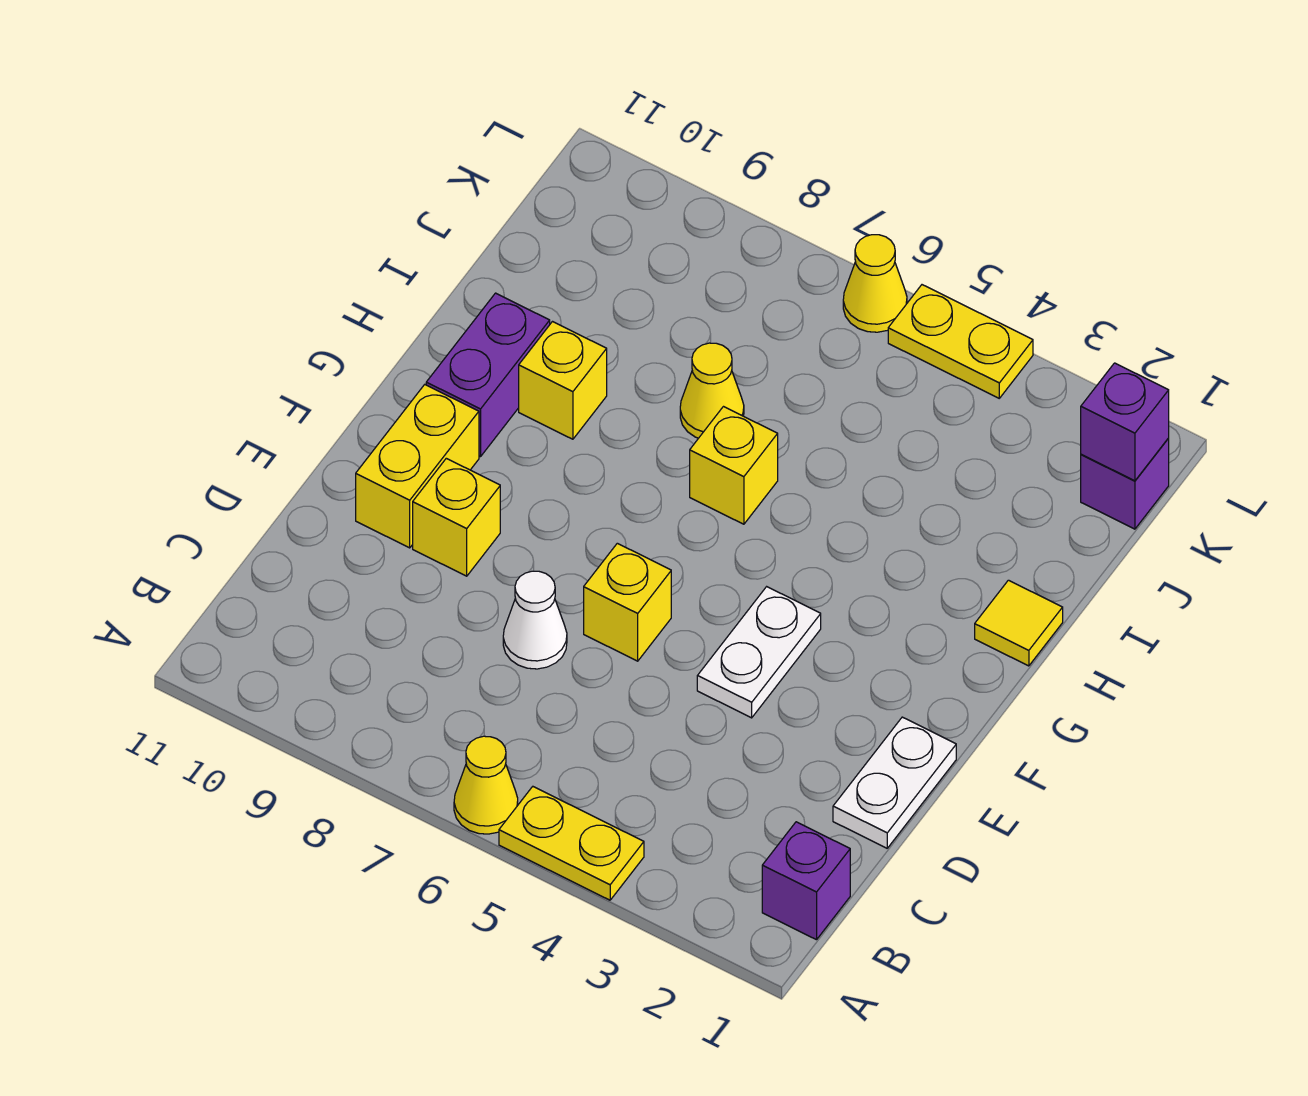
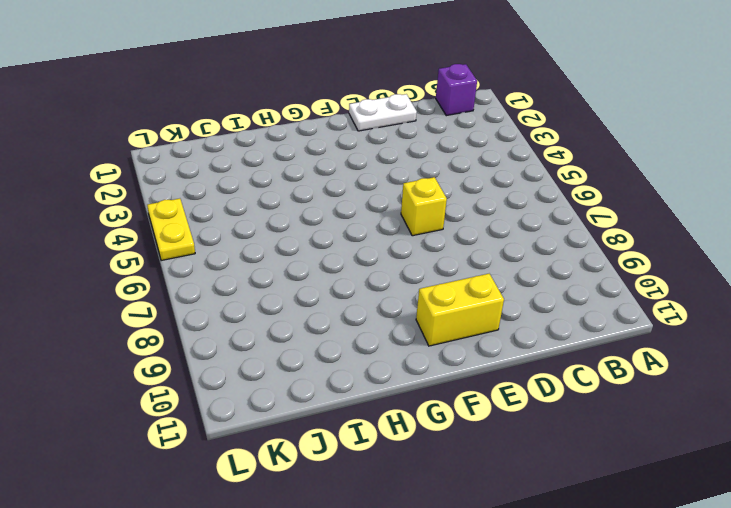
none -> yellow plate A4:A5 level 1
none -> yellow cone A6 level 1
none -> white cone D7 level 1

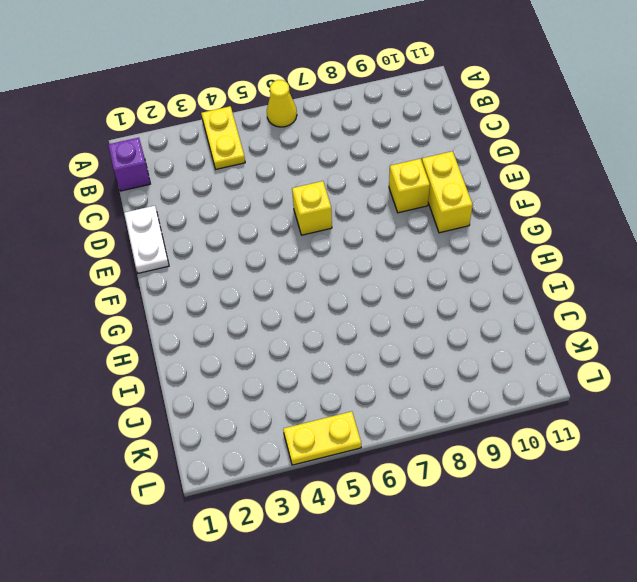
yellow plate A4:B4 level 1 -> yellow plate A4:A5 level 1
none -> white cone D7 level 1
none -> white plate E4:F4 level 1
none -> purple brick G10:H10 level 1

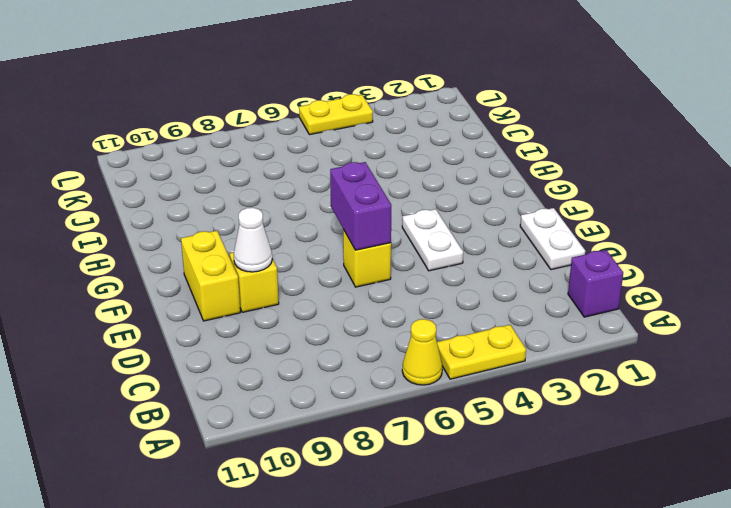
purple brick E6:F6 level 2 -> purple brick G10:H10 level 1
white cone E9 level 2 -> white cone D7 level 1
none -> yellow tile H1 level 1
none -> yellow brick H6 level 1
none -> yellow brick H9 level 1

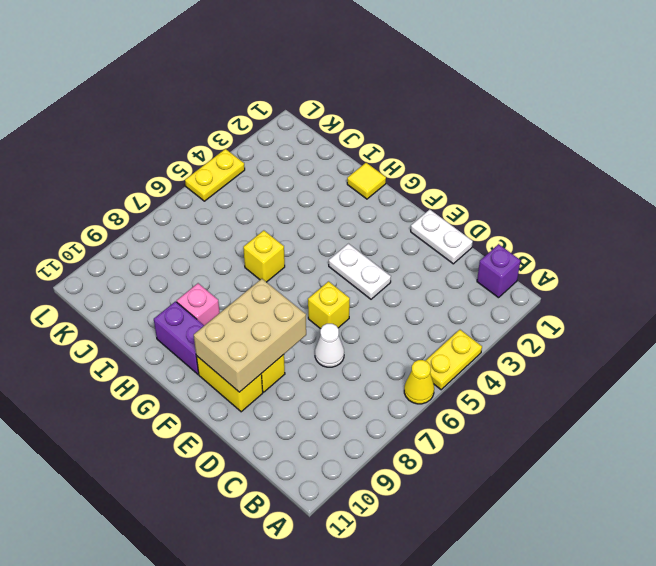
tan brick E8:F10 level 2 -> none
pink brick H9 level 1 -> yellow brick H9 level 1
none -> yellow cone I7 level 1
none -> purple brick K1 level 1
none -> yellow cone L6 level 1

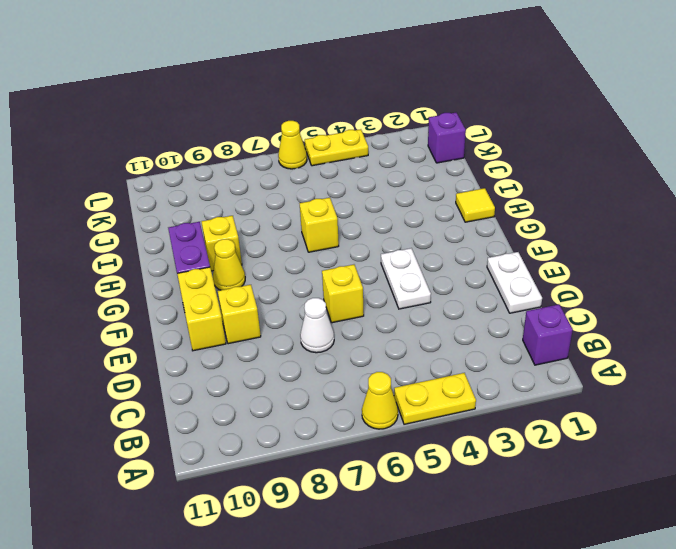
yellow cone G9 level 1 -> yellow cone I7 level 1
none -> purple brick K1 level 2

